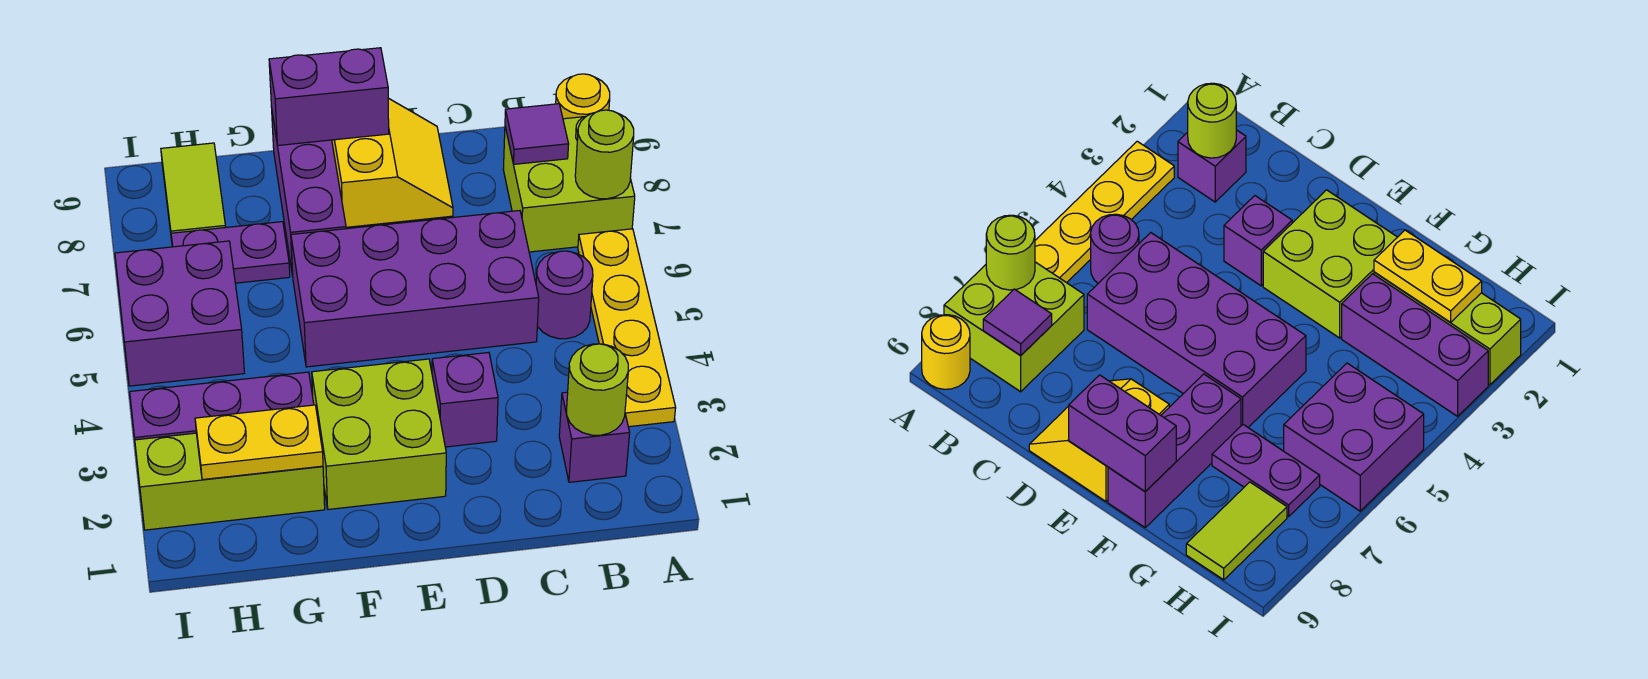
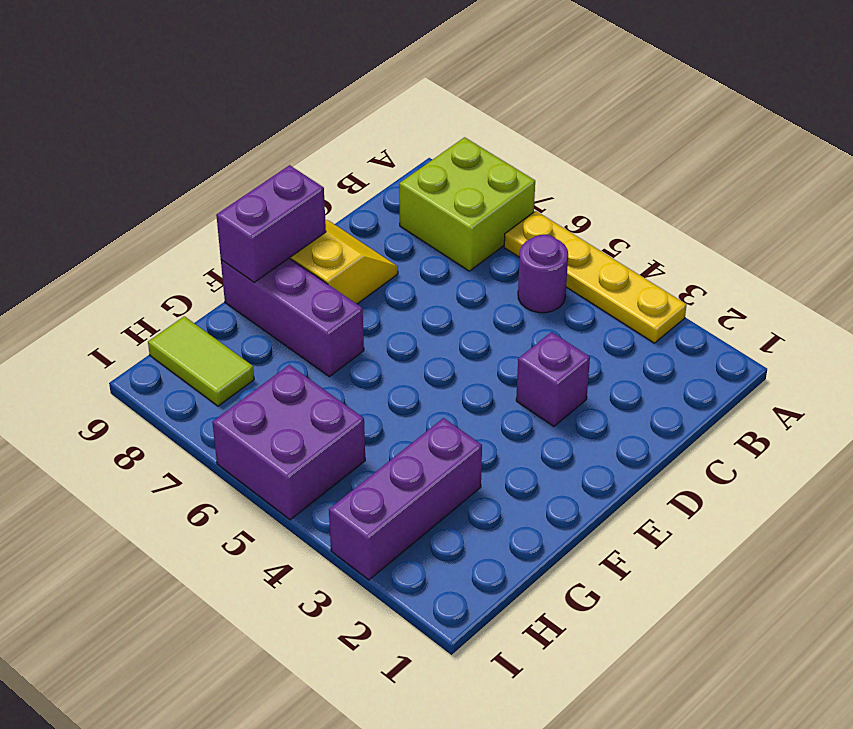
none -> yellow round brick A9 level 1
none -> purple brick B2 level 1
none -> purple brick C5:F6 level 1

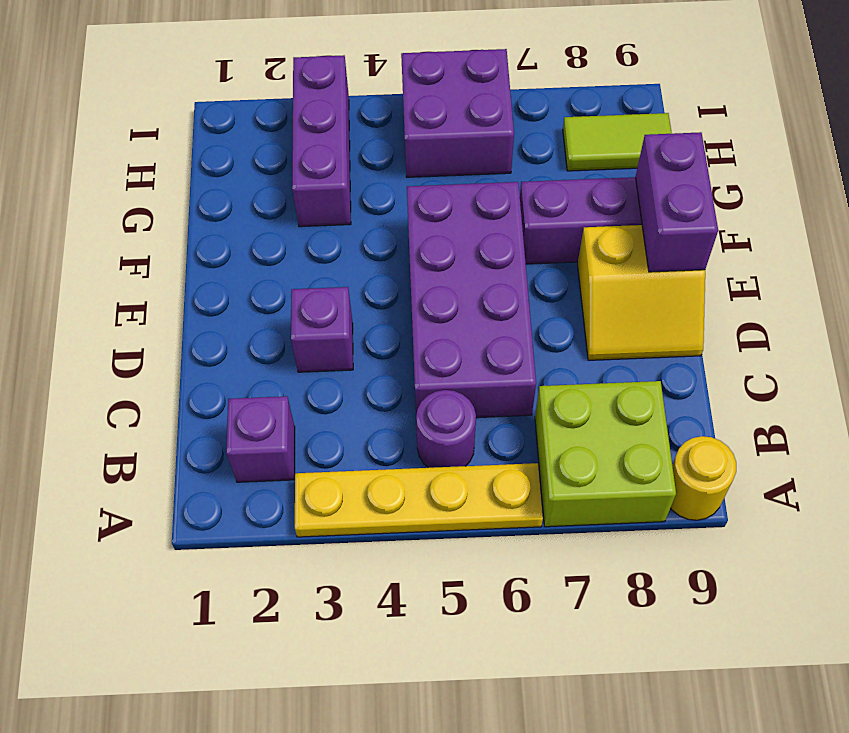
none -> lime brick E2:F3 level 1
none -> lime brick G2:I2 level 1
none -> purple plate G7:H7 level 1

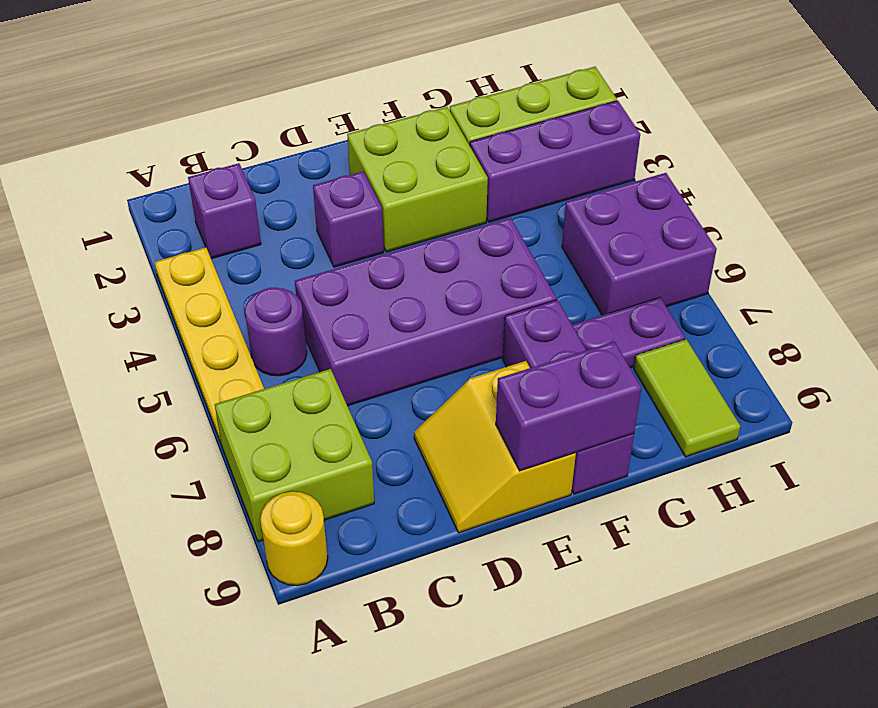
none -> lime round brick A7 level 2
none -> lime round brick B2 level 2
none -> purple tile B8 level 2

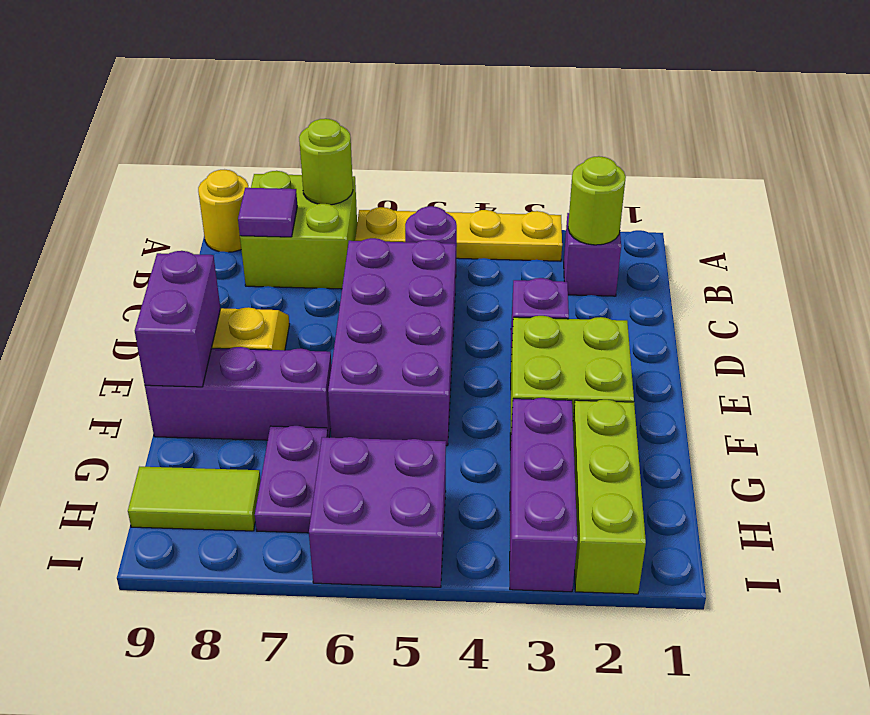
none -> yellow plate G2:H2 level 2

